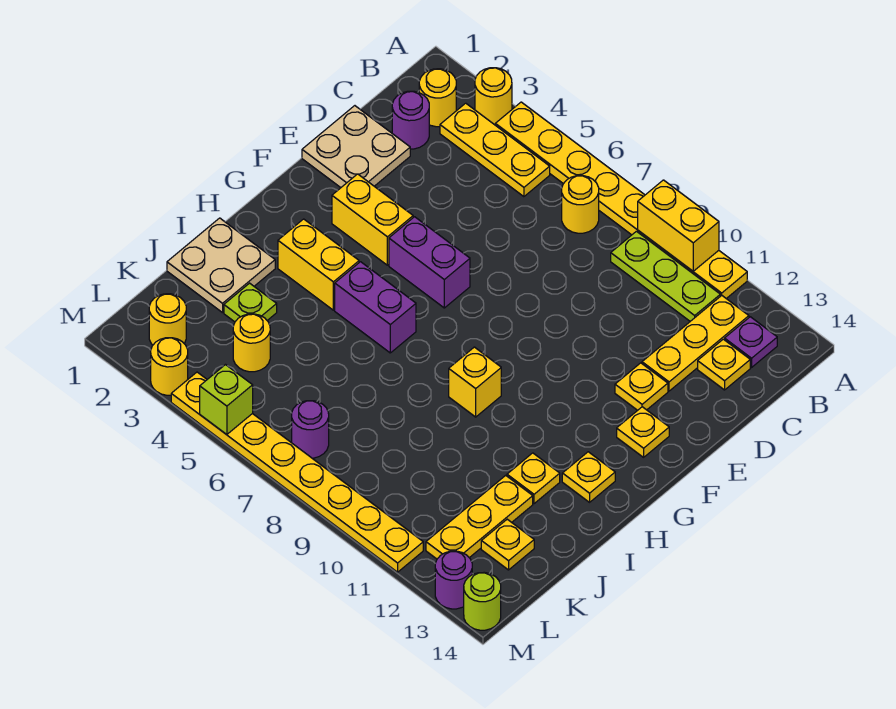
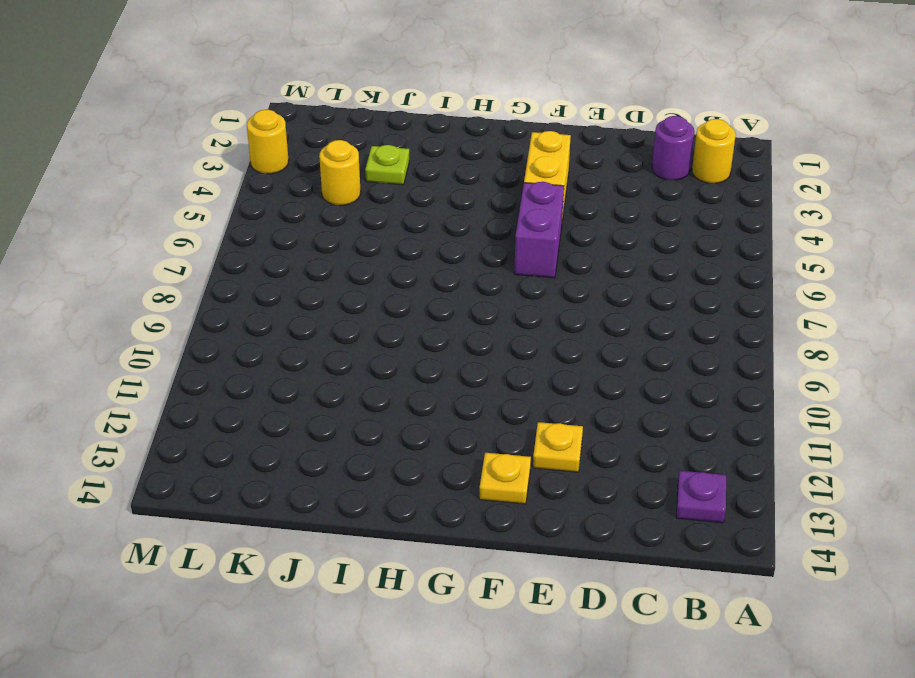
none -> yellow round brick A3 level 1
none -> yellow plate A4:A11 level 1
none -> yellow plate B3:B5 level 1
none -> yellow round brick B7 level 1

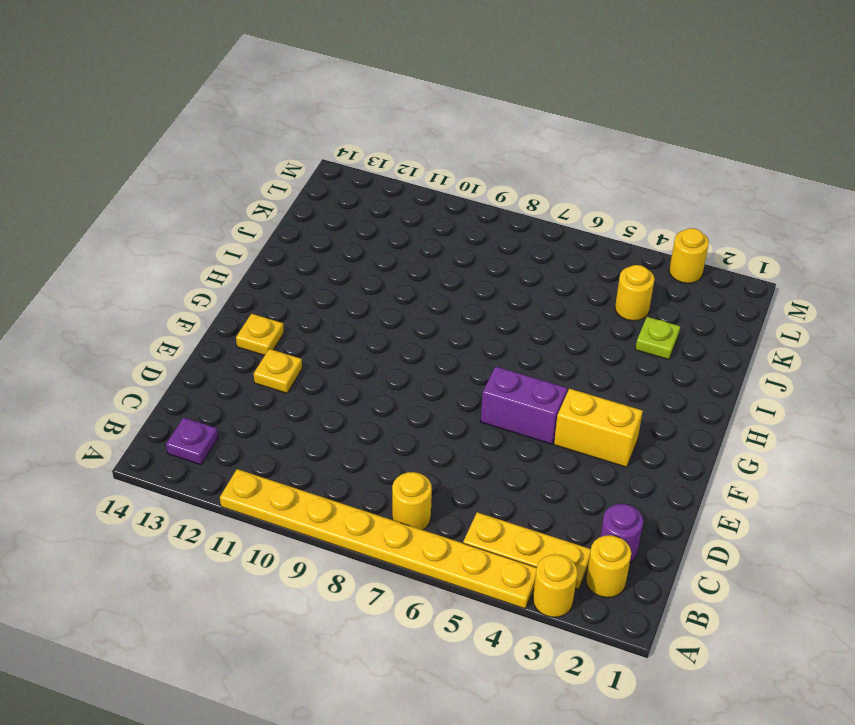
none -> lime plate B9:B11 level 1
none -> yellow plate B12:D12 level 1
none -> yellow plate C13 level 1
none -> tan plate D1:E2 level 1

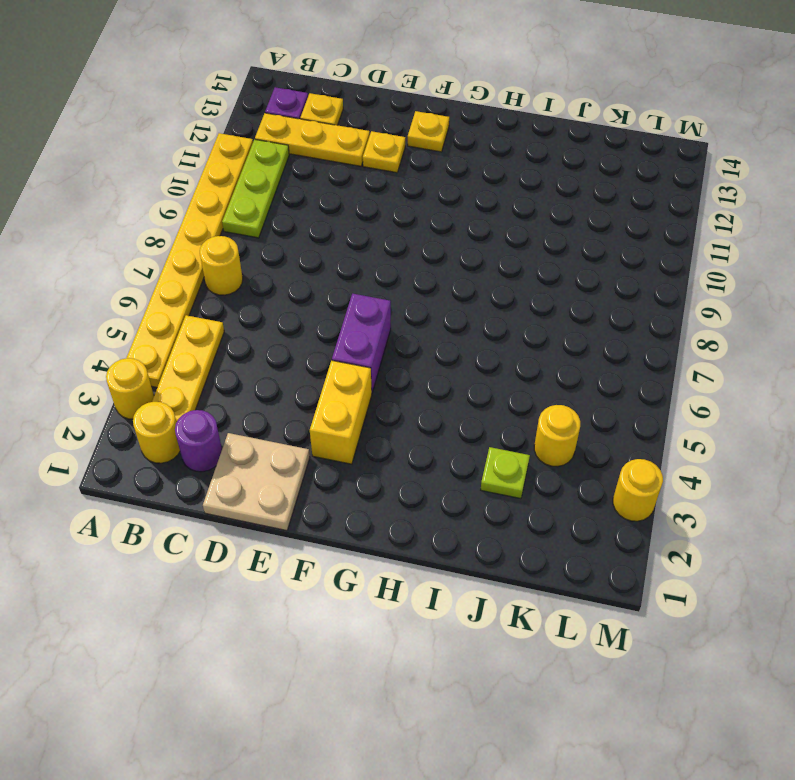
none -> yellow brick H3:H4 level 1
none -> purple brick H5:H6 level 1
none -> yellow brick H9 level 1
none -> yellow plate H13 level 1

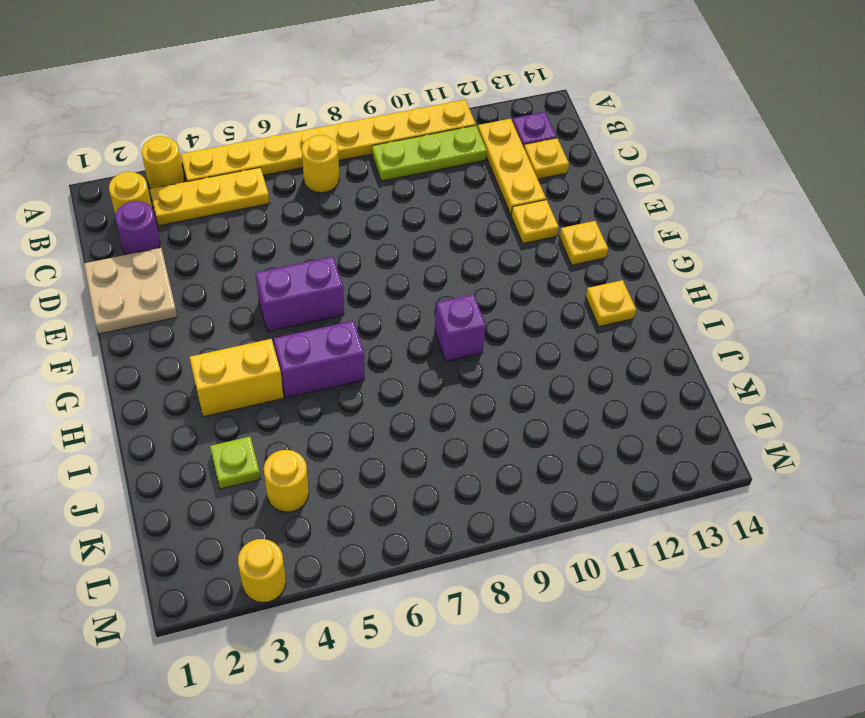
purple brick H9 level 1 -> yellow brick H9 level 1
none -> yellow brick F3:F4 level 1
none -> tan plate I1:J2 level 1
none -> yellow plate I12 level 1
none -> yellow plate J12:L12 level 1

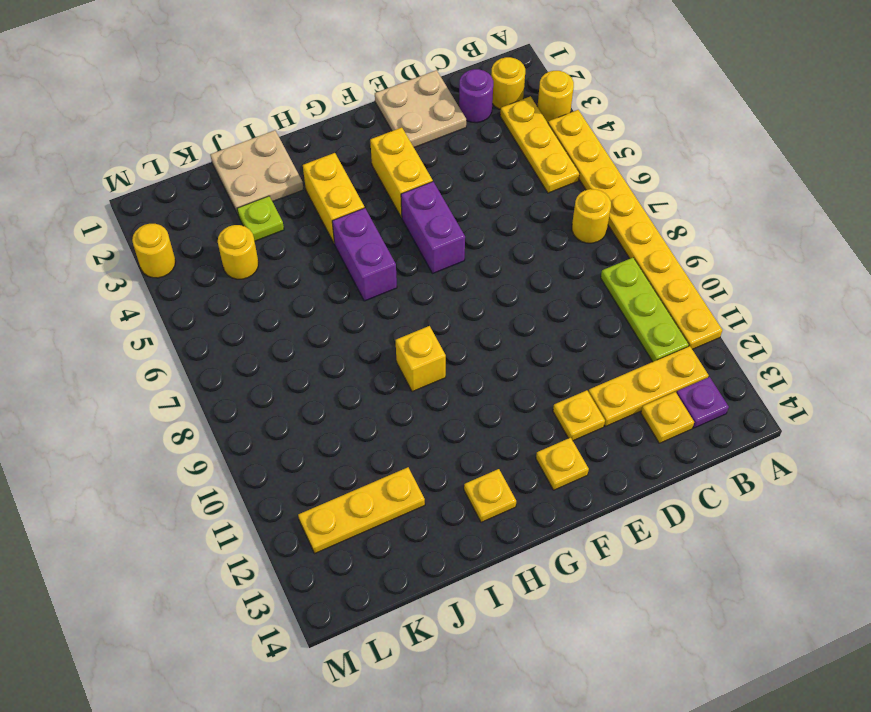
none -> yellow plate I12 level 1
none -> yellow plate K13 level 1
none -> yellow round brick L2 level 1
none -> purple round brick L7 level 1

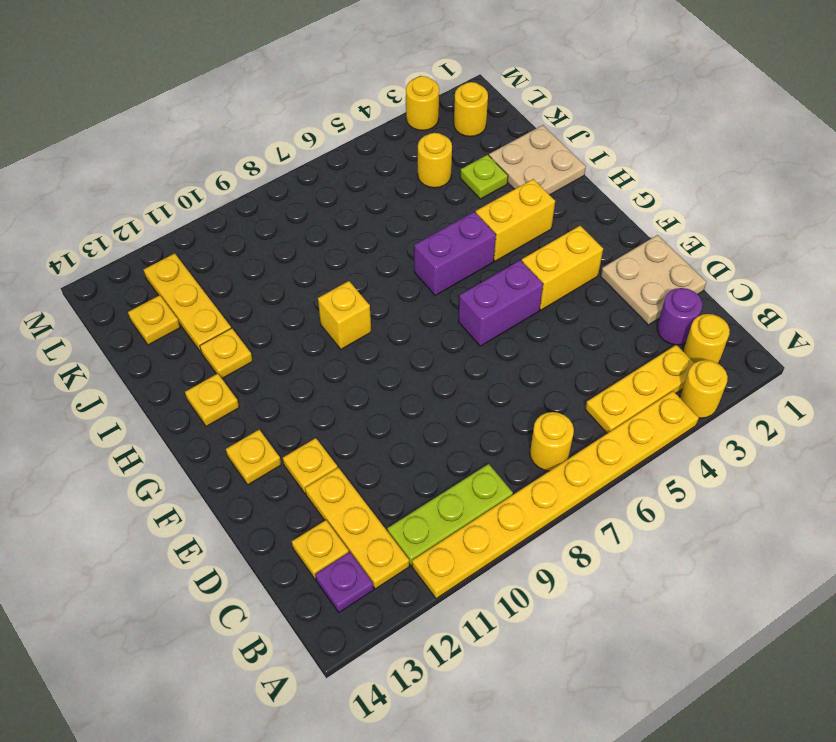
none -> purple round brick L7 level 1
none -> yellow plate M4:M11 level 1
none -> purple round brick M13 level 1
none -> lime round brick M14 level 1

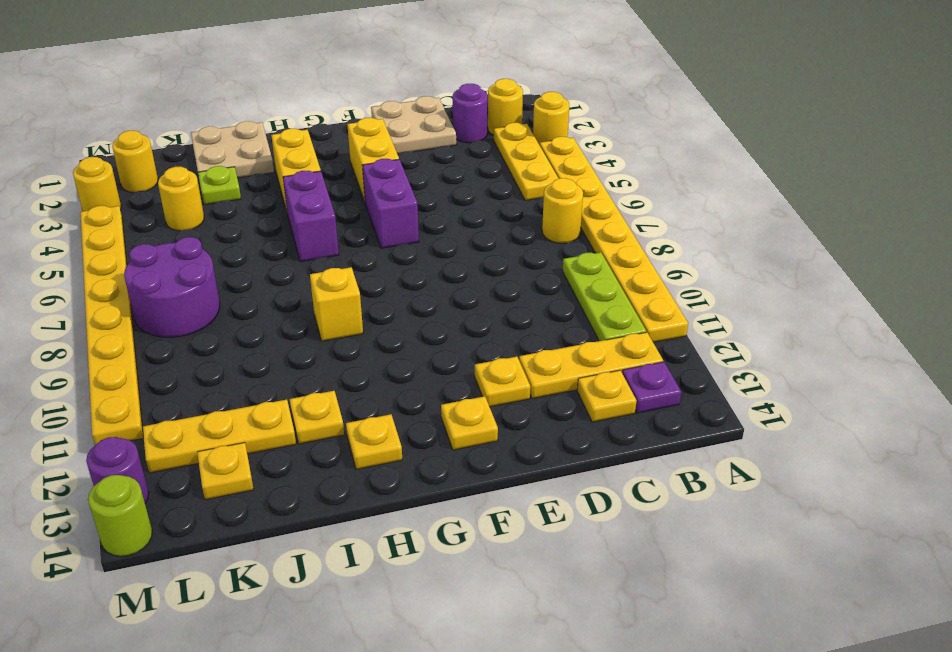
purple round brick K7:L8 level 1 -> purple round brick L7 level 1
none -> yellow brick A9:A10 level 2
none -> lime brick M5 level 2

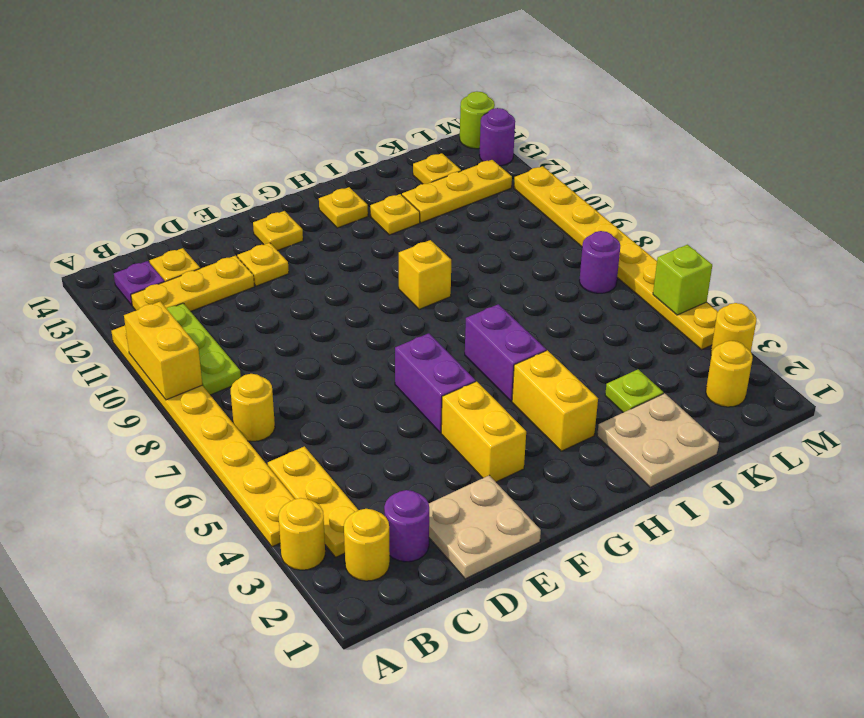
none -> yellow round brick K4 level 1

